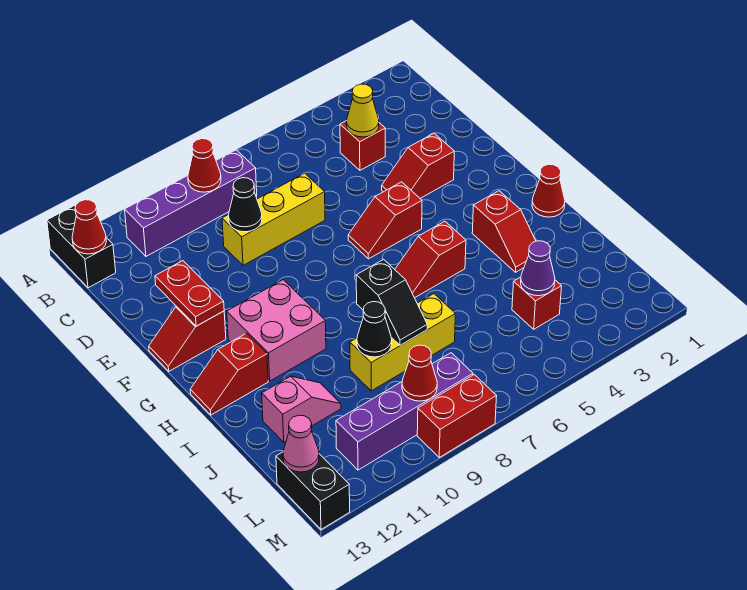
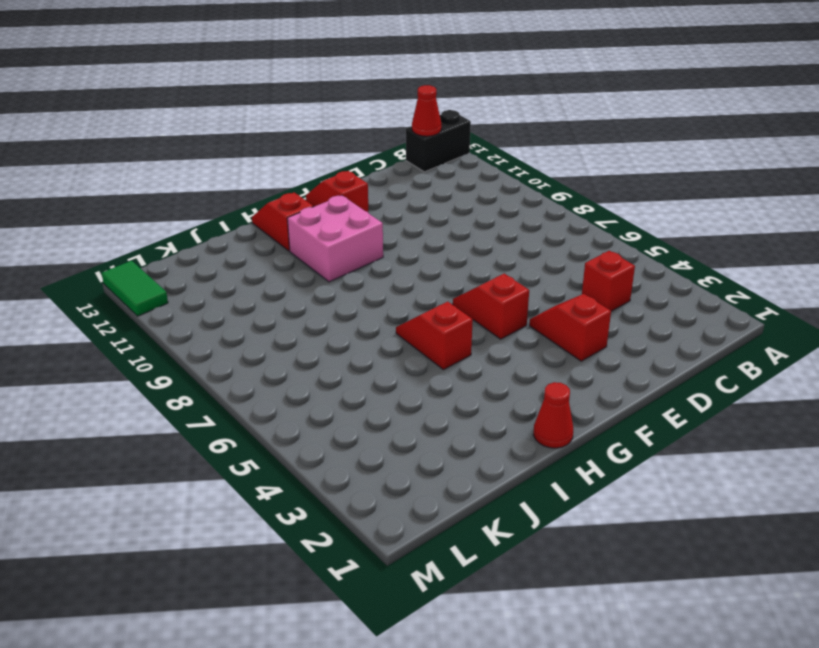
green tile M12:M13 level 1 -> black brick L13:M13 level 1
none -> purple brick B8:B11 level 1
none -> yellow brick D7:D9 level 1
none -> red slope H3:I3 level 1 top H

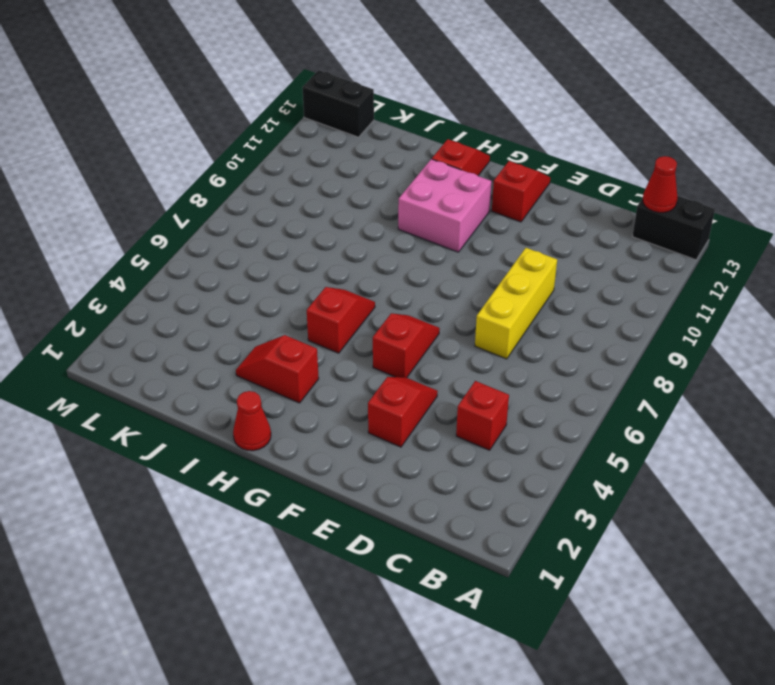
none -> purple brick B8:B11 level 1
none -> yellow brick J7:J9 level 1
none -> pink slope J11:J12 level 1 top 12

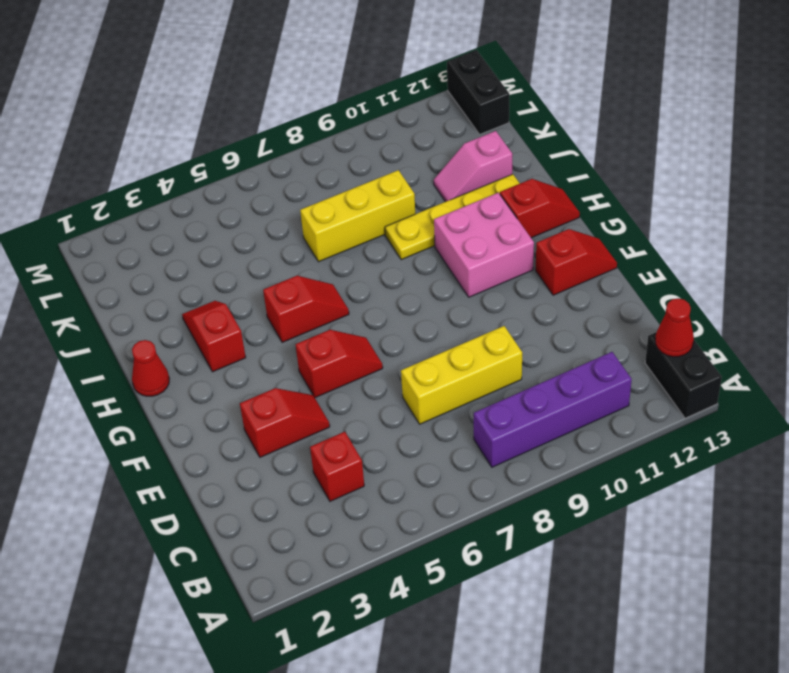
yellow plate I9:I12 level 1 -> none
none -> red brick K4 level 1
none -> purple brick L8:L11 level 1
none -> red brick M8:M9 level 1

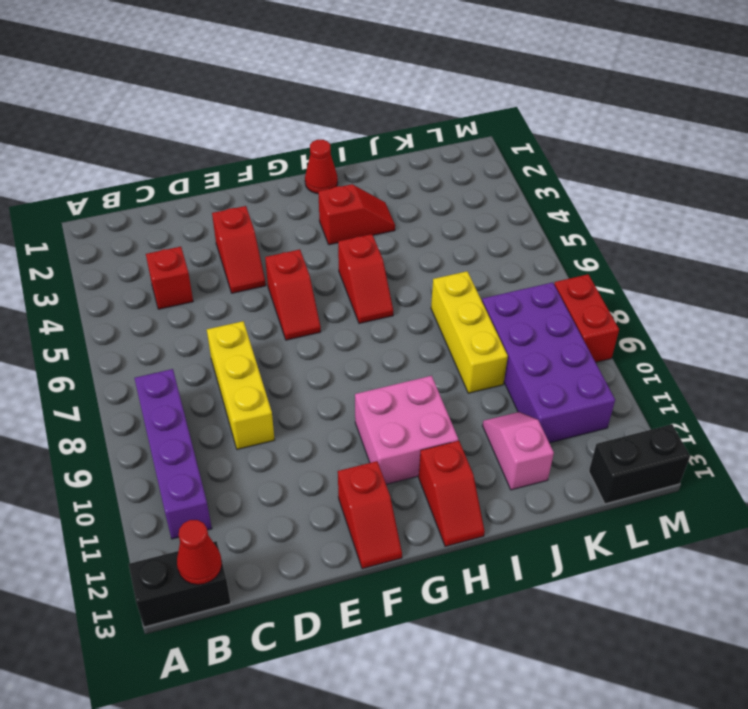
purple brick K8:L11 level 1 -> purple brick L8:L11 level 1
none -> red brick K4 level 1
none -> red cone B9 level 2
none -> yellow cone C4 level 2

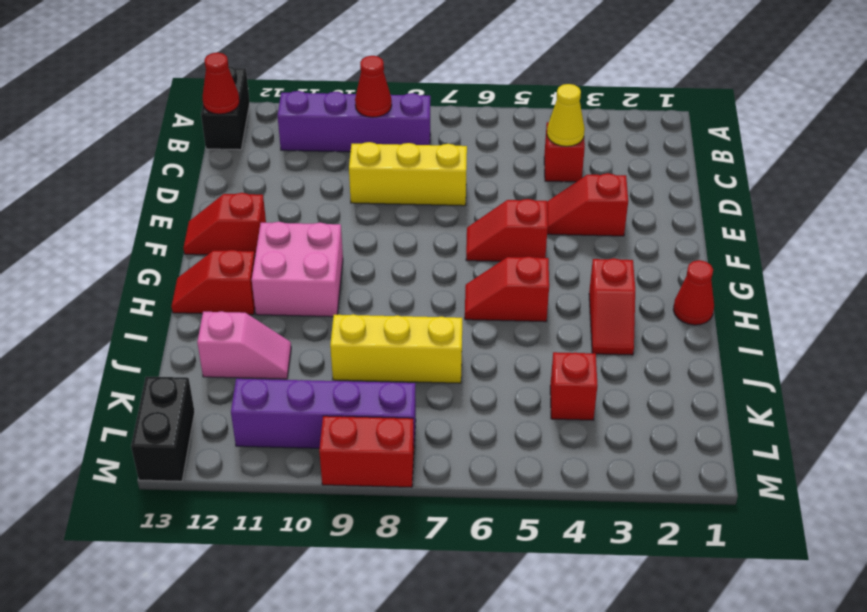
none -> black cone D9 level 2
none -> red plate E12:F12 level 2
none -> black slope I8:J8 level 2 top I

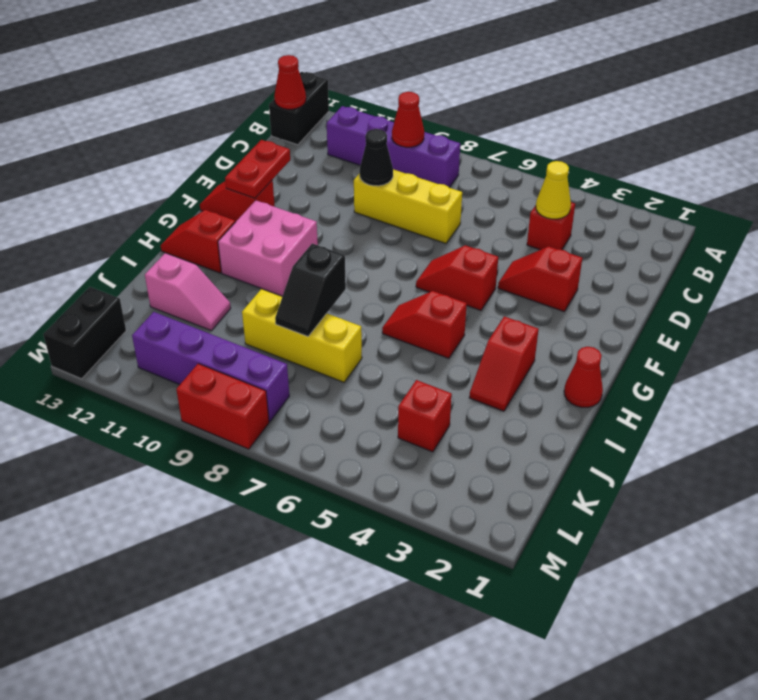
none -> black cone J9 level 2
none -> purple cone K4 level 2
none -> red cone L9 level 2

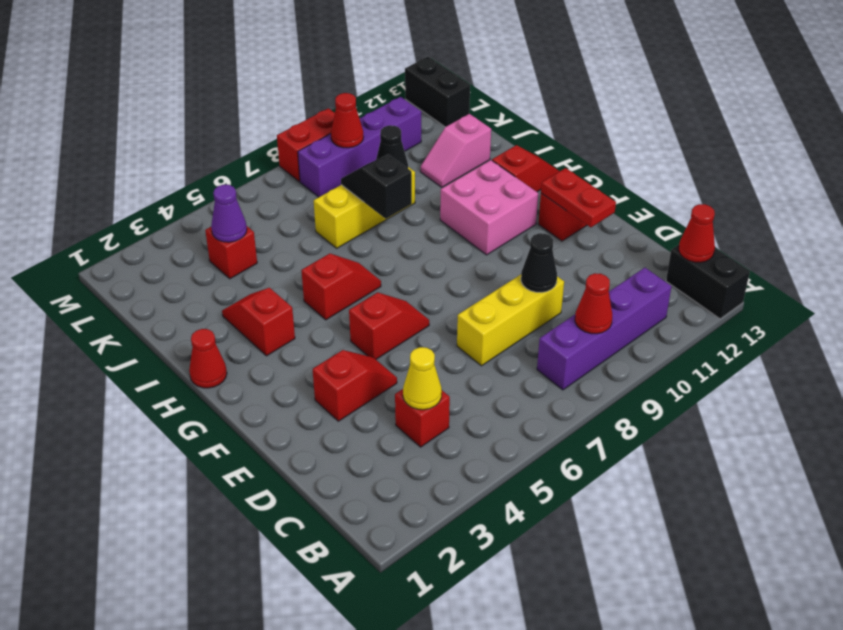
none -> pink cone L13 level 2

